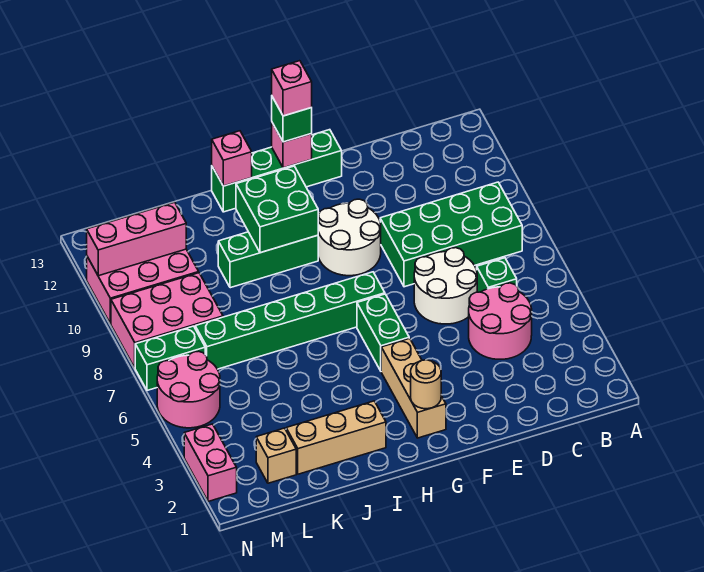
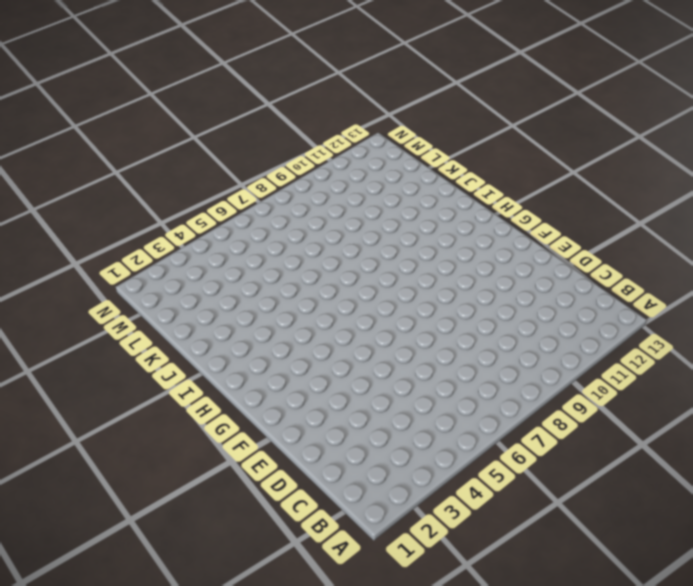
none -> green brick B8:E9 level 1
none -> pink round brick C4:D5 level 1
none -> green brick C6 level 1

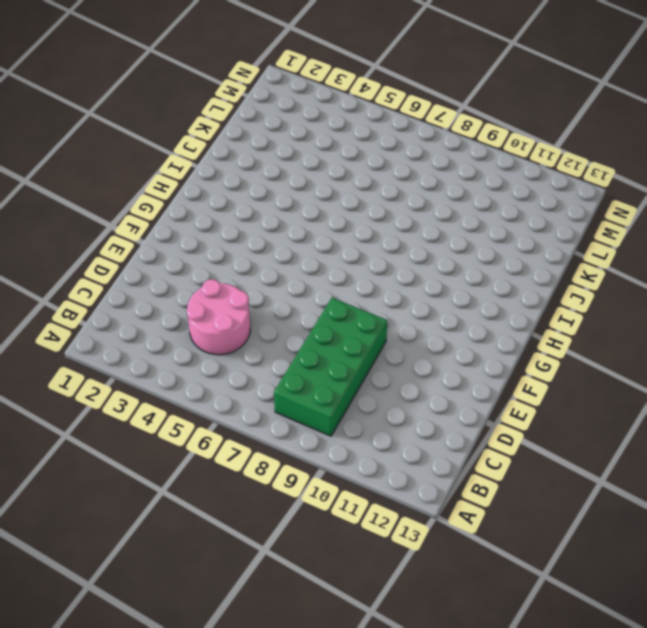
none -> green brick C6 level 1
none -> white round brick D6:E7 level 1
none -> white round brick F9:G10 level 1

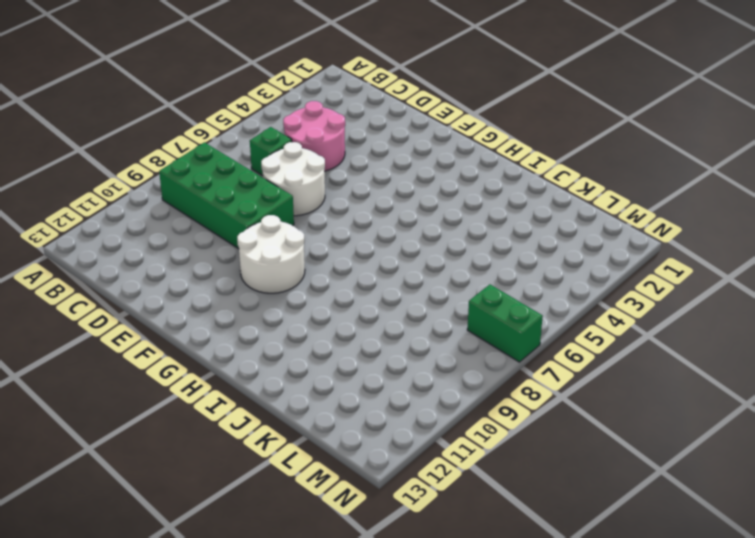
none -> green brick F13:I13 level 1
none -> tan brick G2:G4 level 1
none -> green brick G5:G6 level 1

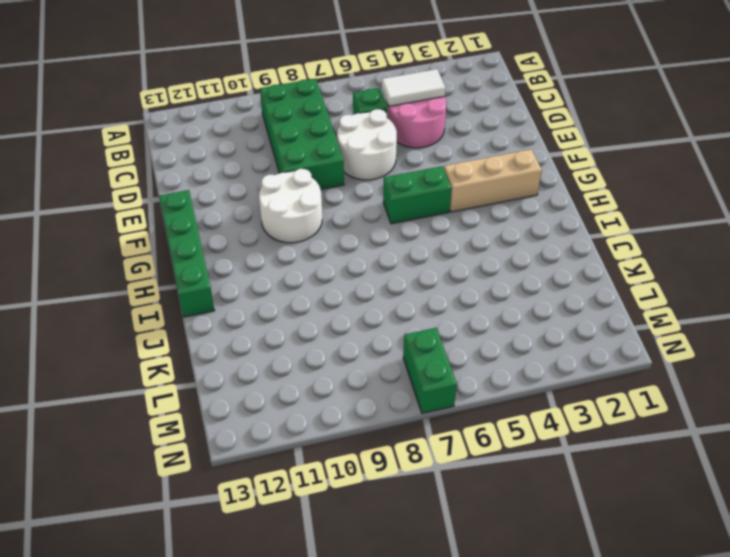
white tile C4:C5 level 2 -> none
none -> green brick G7:L7 level 1
none -> green brick H10:J10 level 1
none -> tan brick I2:K2 level 1

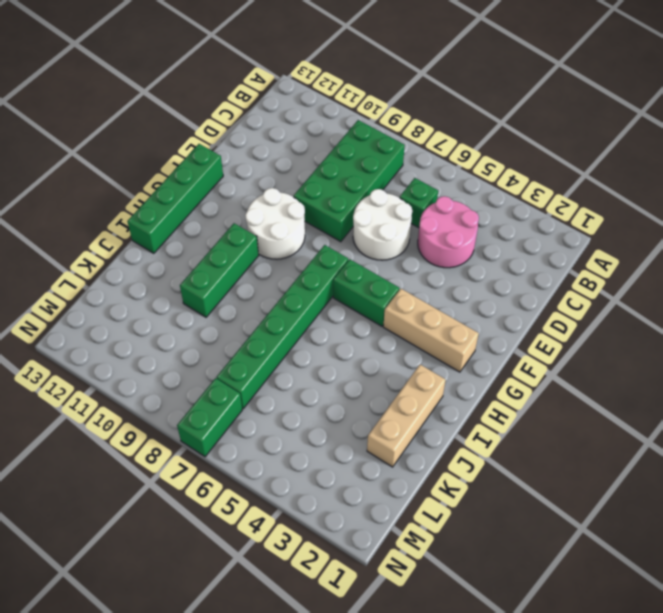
none -> tan brick L2 level 1
none -> pink brick L8:N9 level 1
none -> pink brick L10:N11 level 1

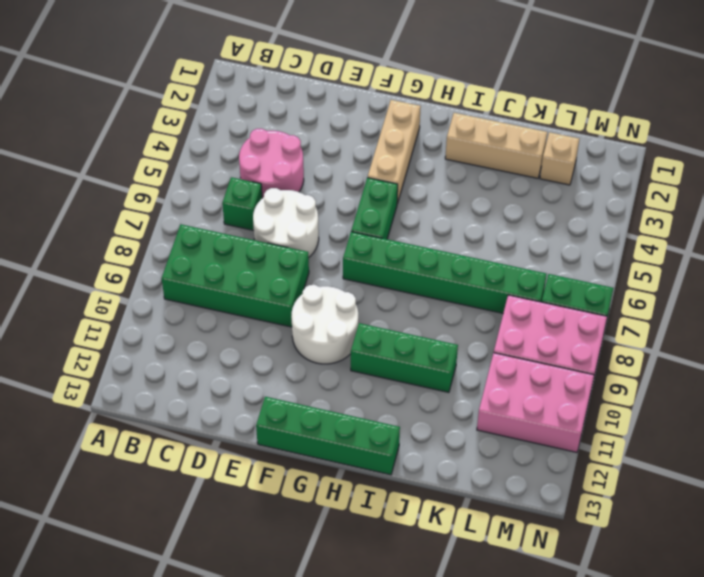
none -> pink round brick M5:N6 level 1
none -> pink brick N2:N3 level 1
none -> tan round brick G2 level 2

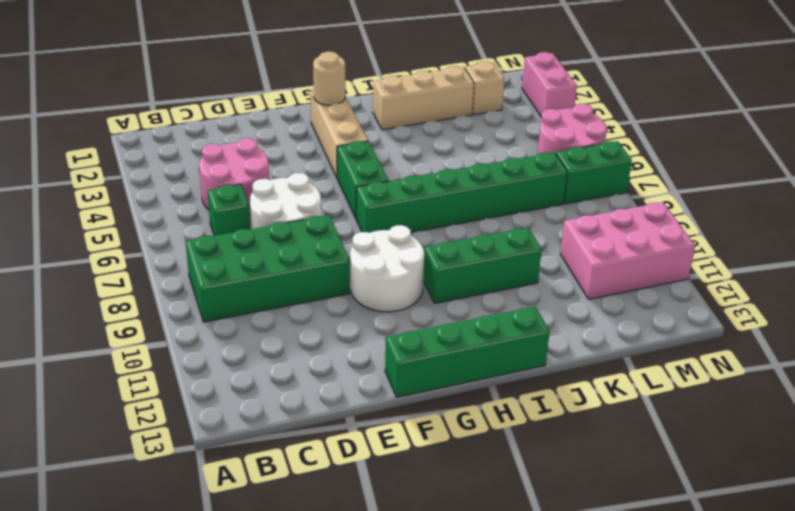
none -> pink brick L8:N9 level 1
none -> pink brick G13 level 2
none -> green brick H10:I11 level 2

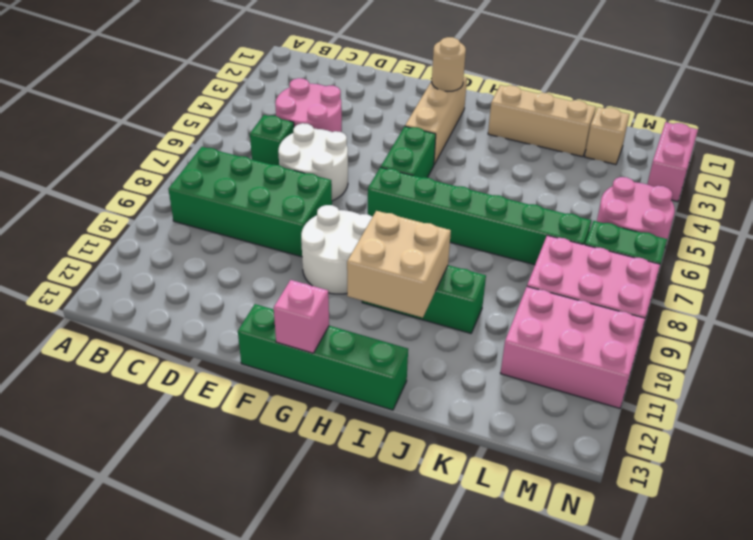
tan brick H10:I11 level 2 -> green brick H10:I11 level 2
none -> pink brick I13 level 2
none -> pink brick L11:N11 level 2
none -> green brick G13 level 3

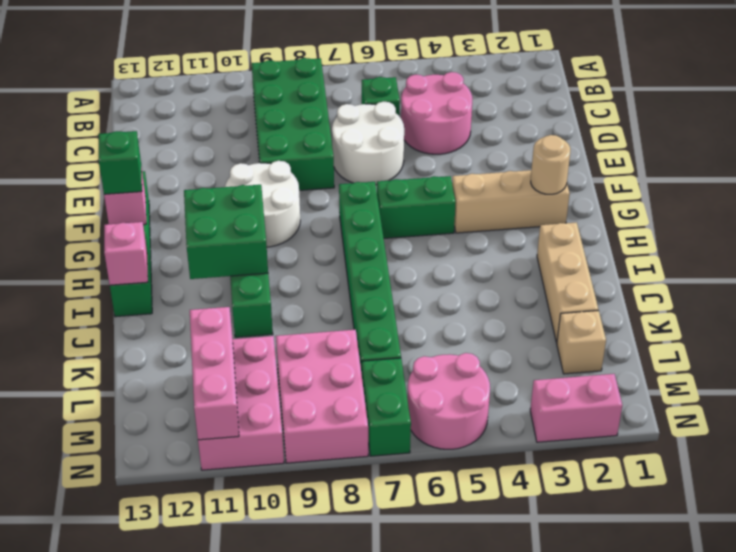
none -> pink brick G13 level 4

